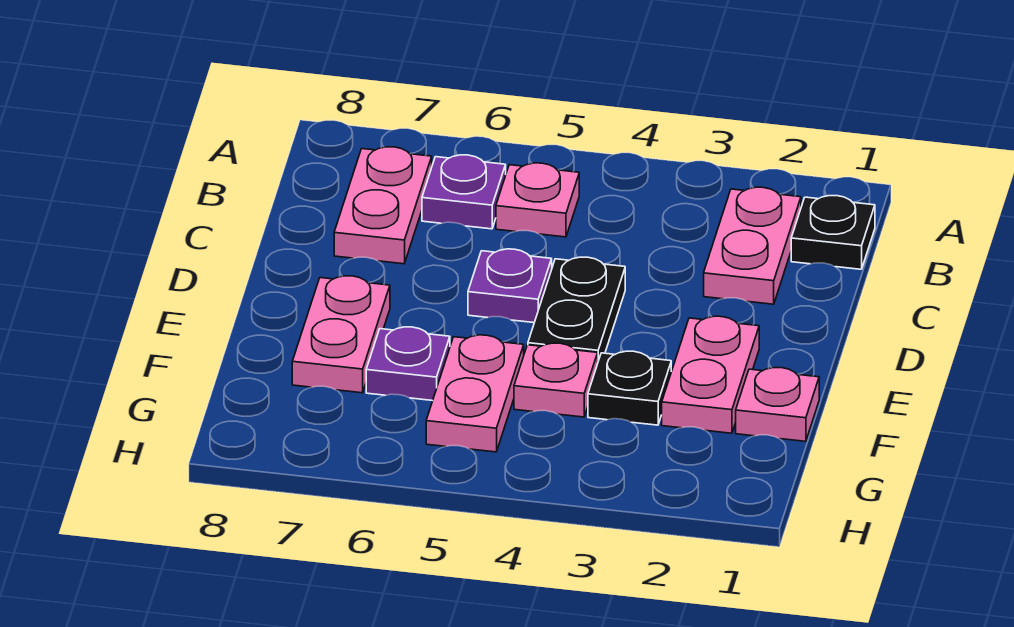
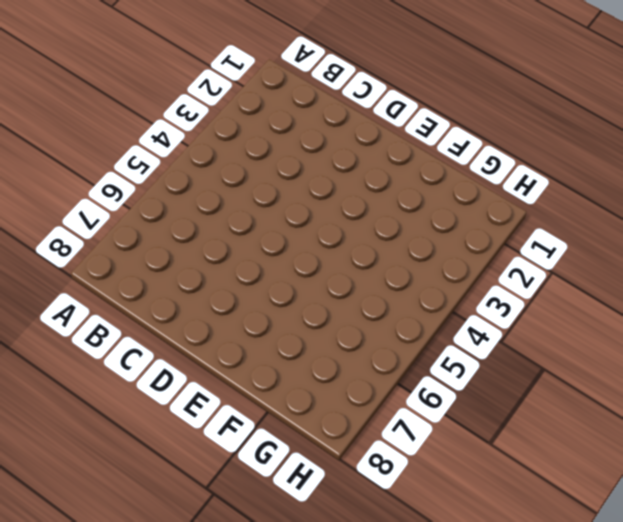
none -> black plate B1 level 1
none -> pink plate B2:C2 level 1
none -> pink plate B5 level 1

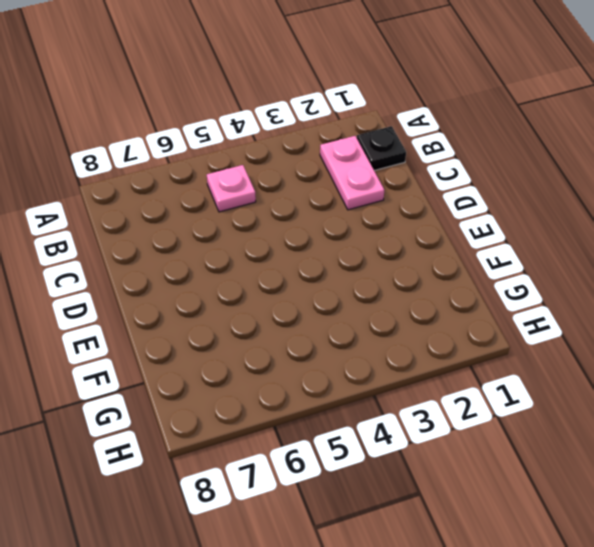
none -> purple plate B6 level 1
none -> pink plate B7:C7 level 1
none -> black plate D4:E4 level 1

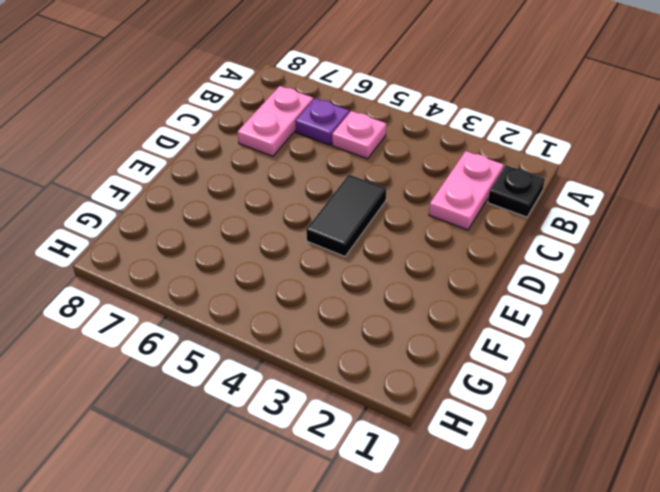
black tile D4:E4 level 1 -> black plate D4:E4 level 1
none -> purple plate D5 level 1
none -> pink plate E2:F2 level 1
none -> pink plate E7:F7 level 1

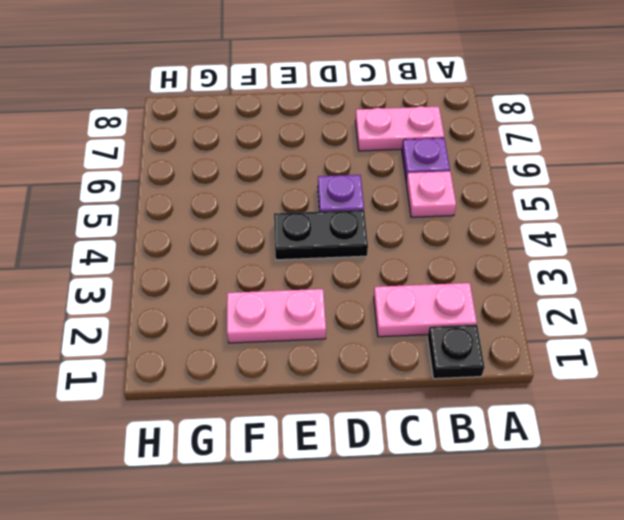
none -> pink plate E7:F7 level 1
none -> pink plate F1 level 1
none -> black plate F3 level 1

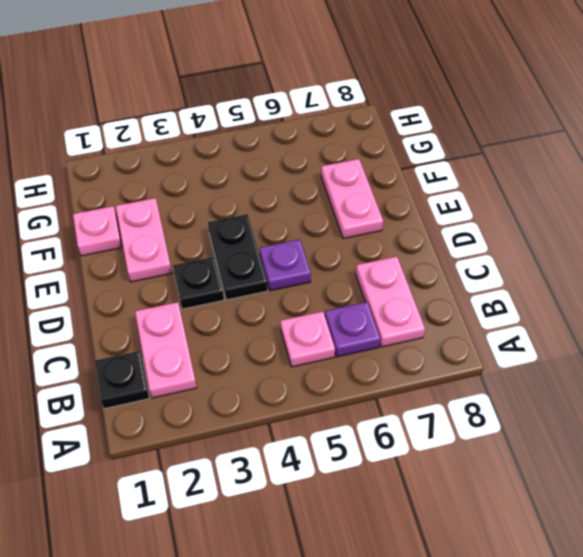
black plate D3 level 1 -> black plate F3 level 1
none -> pink plate F4 level 1
none -> pink plate F5:G5 level 1
none -> purple plate F6 level 1

